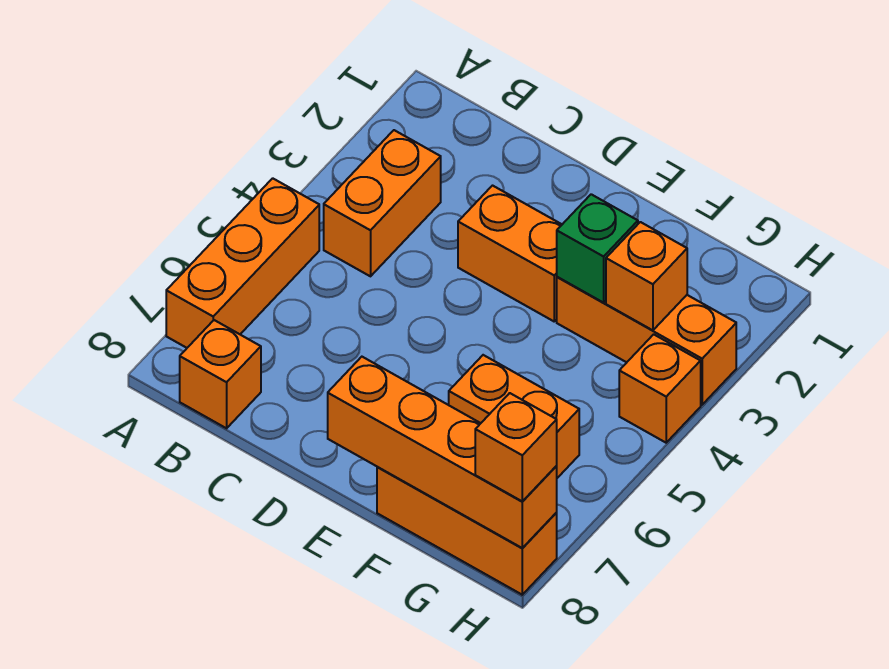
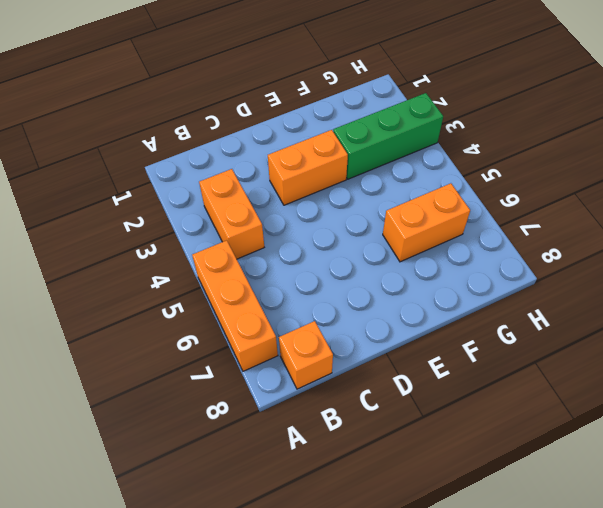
green brick F3:H3 level 1 -> orange brick F3:H3 level 1
none -> orange brick F8:H8 level 1
none -> orange brick H4 level 1
none -> orange brick E8:H8 level 2

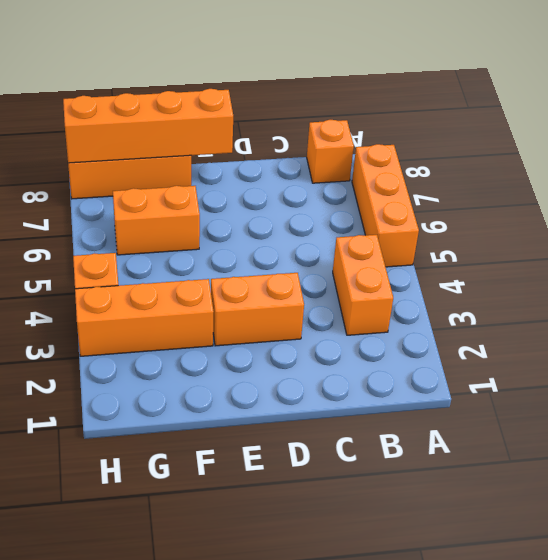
none -> green brick F3 level 2
none -> orange brick G3 level 2
none -> orange brick H8 level 3

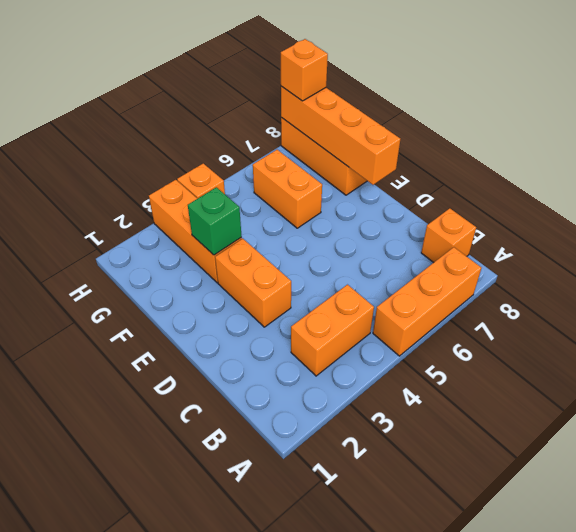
none -> orange brick G3 level 2

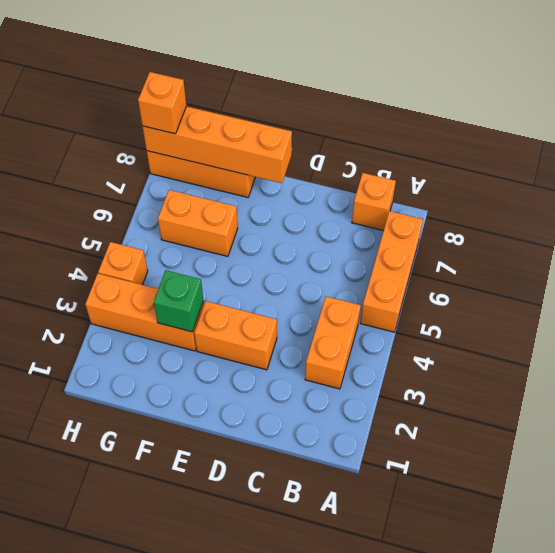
none -> orange brick G3 level 2

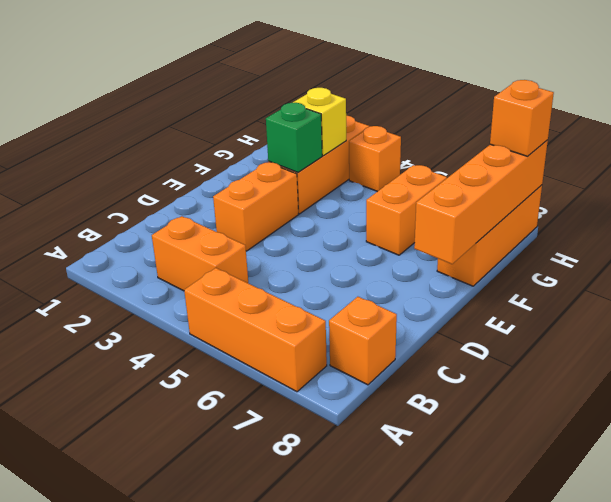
yellow brick G3 level 2 -> orange brick G3 level 2

